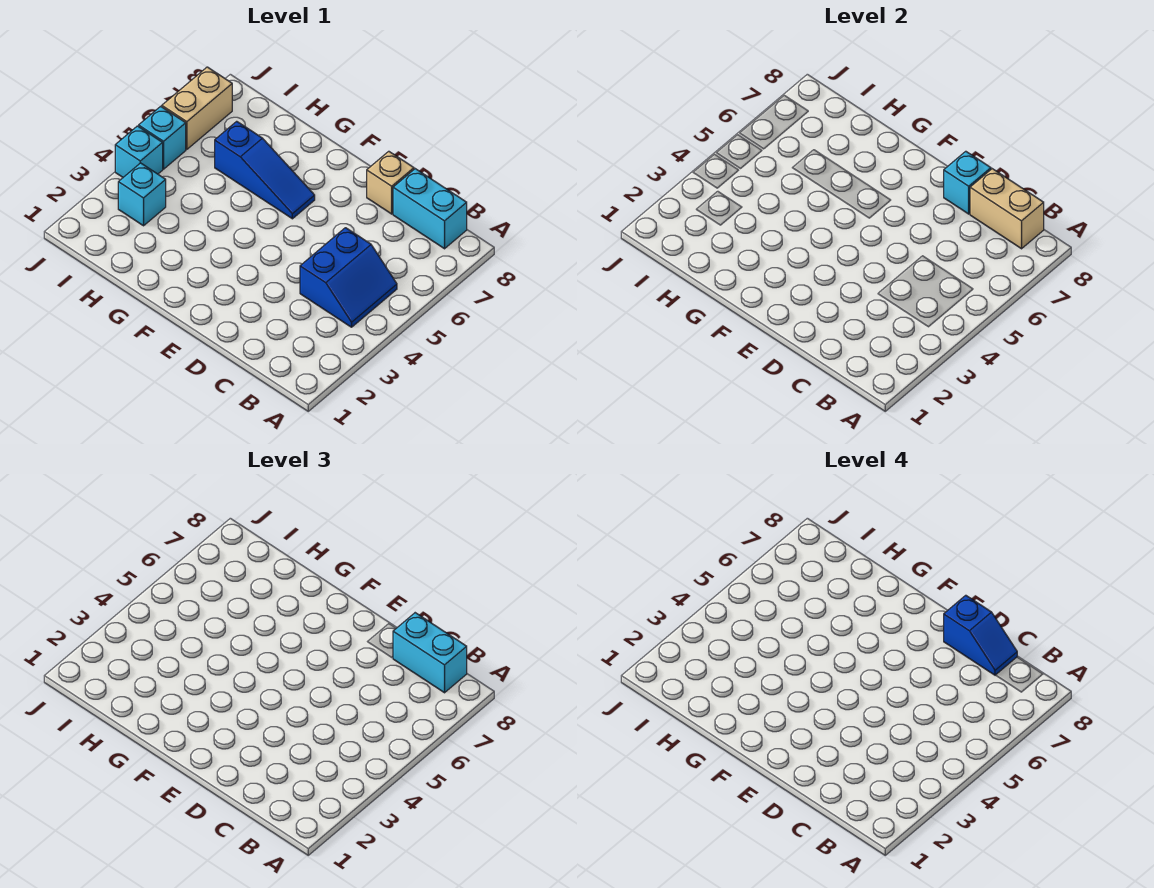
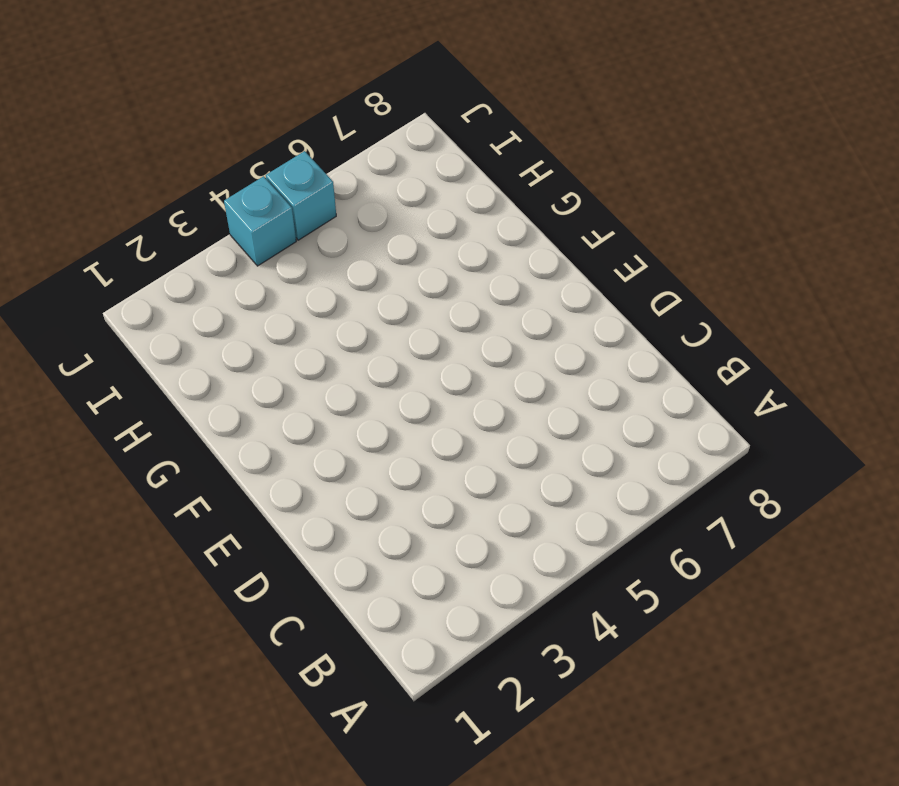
none -> blue slope B4:C5 level 1 top C
none -> cyan brick B8:C8 level 1
none -> tan brick D8 level 1

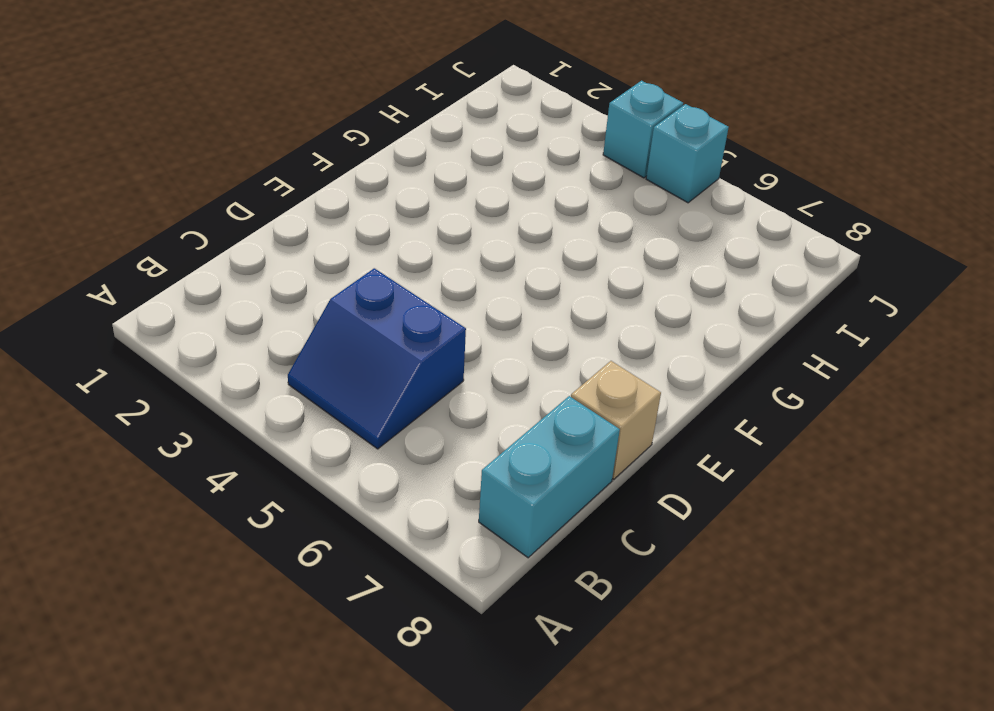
none -> blue slope F6:H6 level 1 top H
none -> cyan brick I3 level 1
none -> tan brick J6:J7 level 1

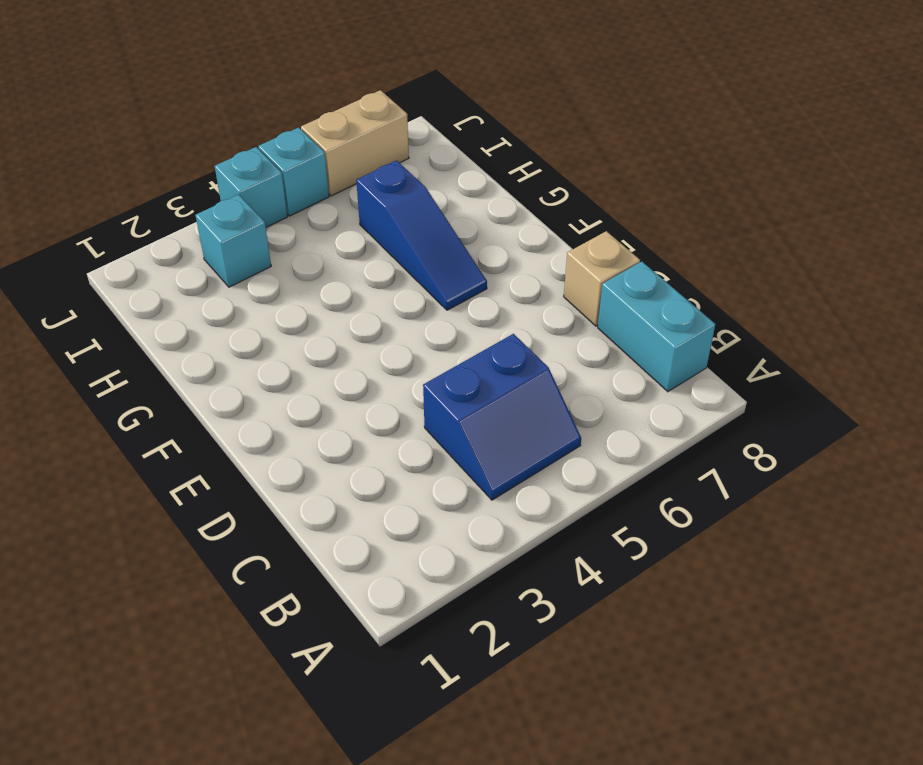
none -> tan brick B8:C8 level 2
none -> cyan brick D8 level 2
none -> cyan brick B8:C8 level 3

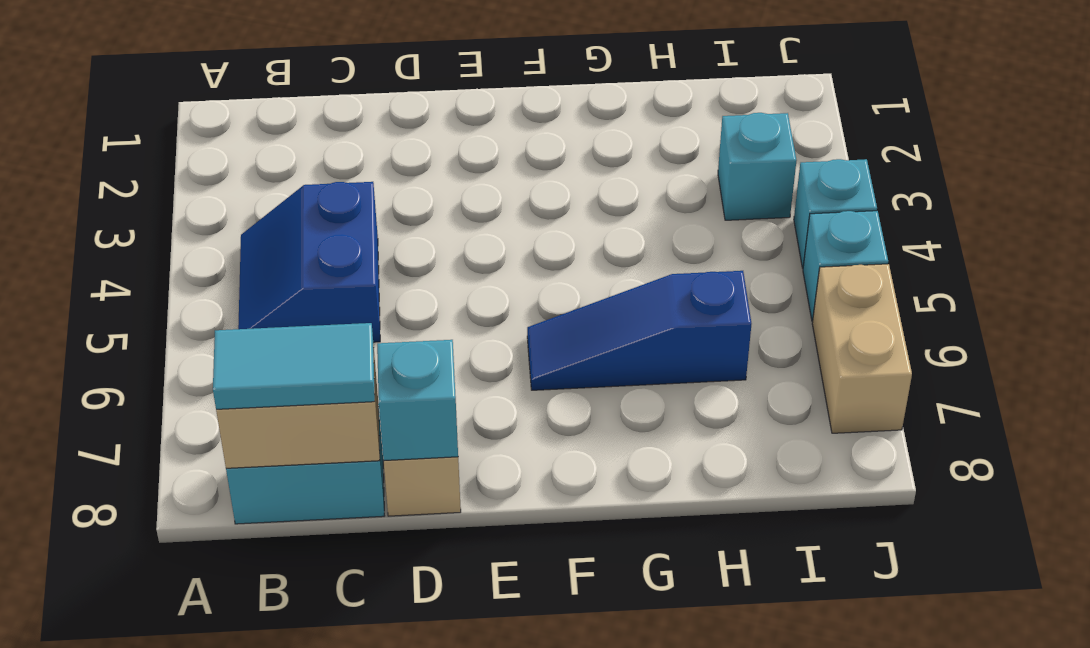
cyan tile B8:C8 level 3 -> cyan brick B8:C8 level 3
none -> blue slope C8:D8 level 4 top D

